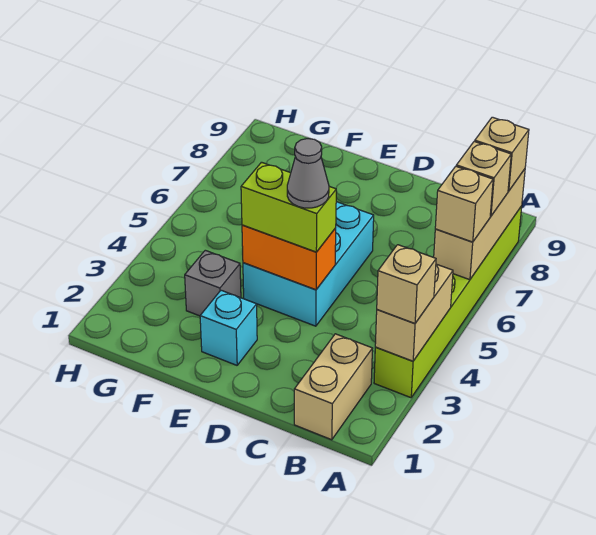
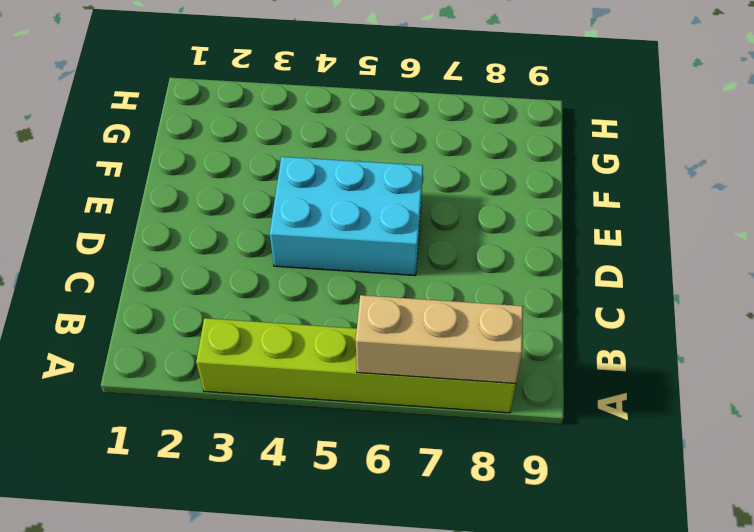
none -> tan brick B1:B2 level 1
none -> cyan brick E2 level 1
none -> grey brick F3 level 1

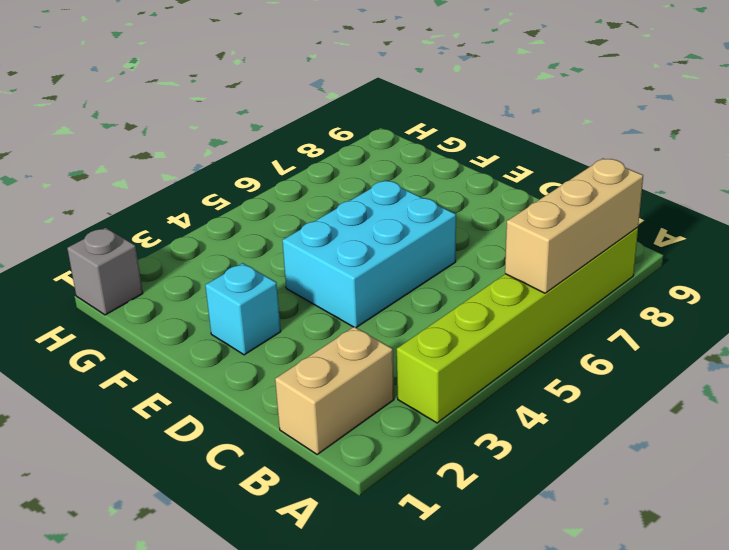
grey brick H1 level 1 -> grey brick F3 level 1
none -> tan brick A3:A4 level 2
none -> orange brick D4:E4 level 2
none -> tan brick A3 level 3

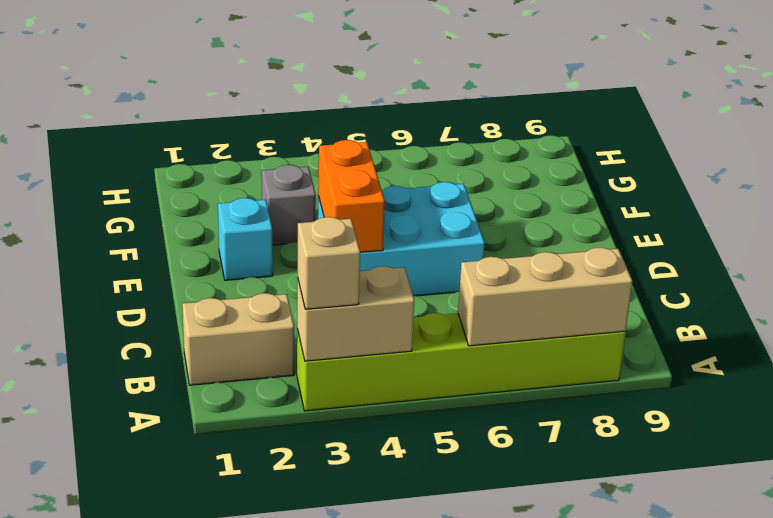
none -> tan brick A6 level 3
none -> tan brick A7 level 3
none -> tan brick A8 level 3

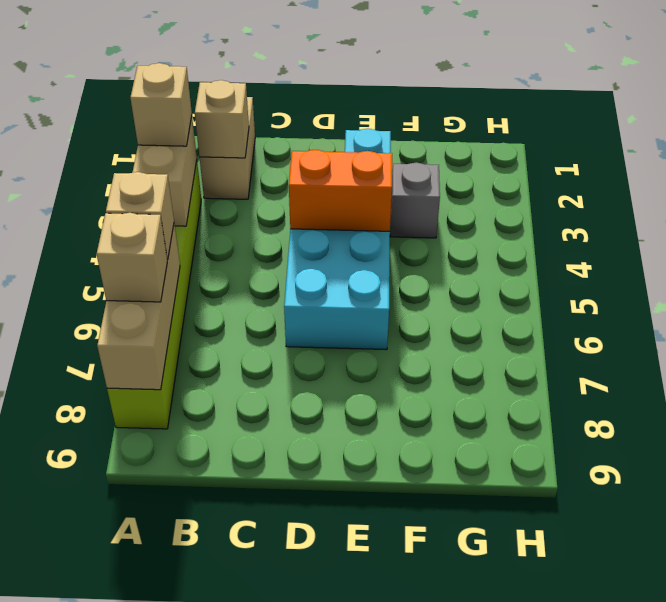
tan brick B2 level 2 -> tan brick A8 level 3
none -> lime brick D4:E4 level 3
none -> grey cone D4 level 4

